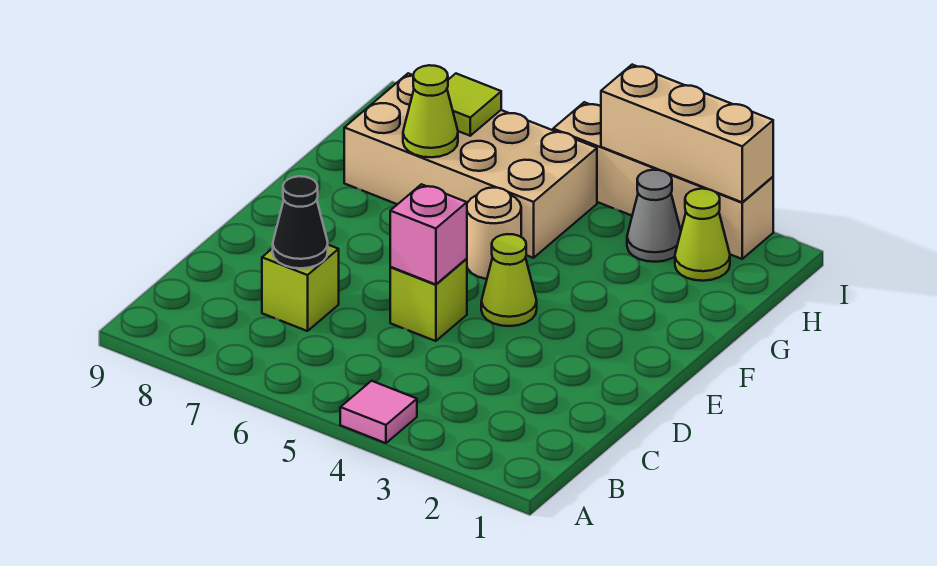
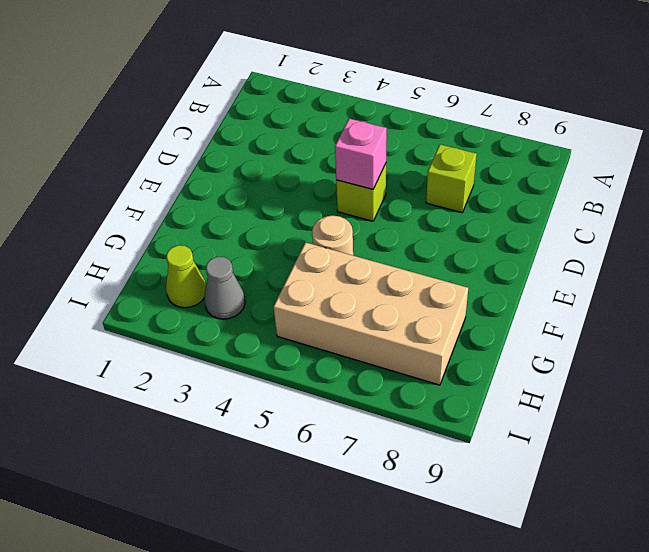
none -> pink tile A4 level 1
none -> lime cone E4 level 1
none -> tan brick I2:I5 level 1

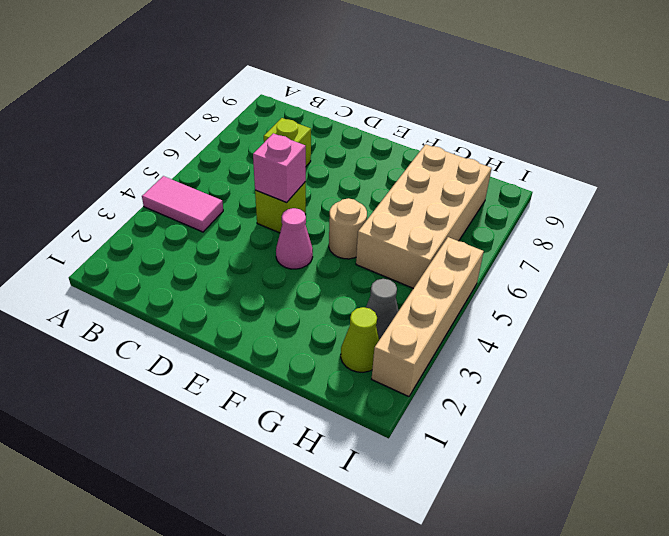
pink tile A4:B4 level 1 -> pink tile A4 level 1
pink cone E4 level 1 -> lime cone E4 level 1
none -> black cone C7 level 2
none -> lime cone G7 level 2
none -> lime tile H7 level 2

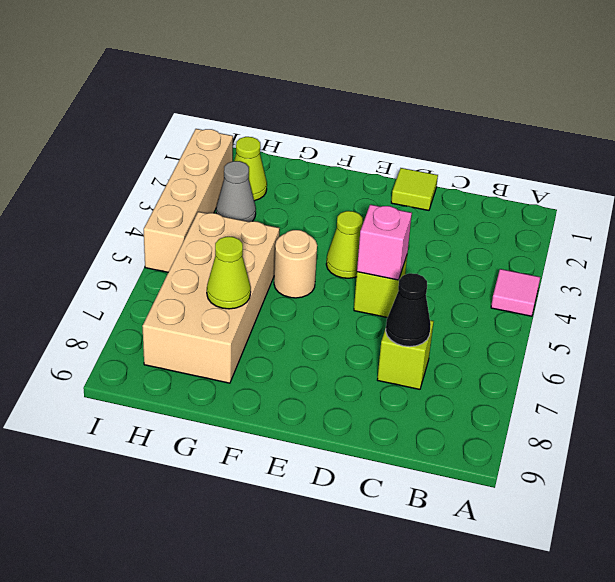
lime tile D1 level 1 -> lime tile H7 level 2
none -> tan brick I2:I4 level 2

